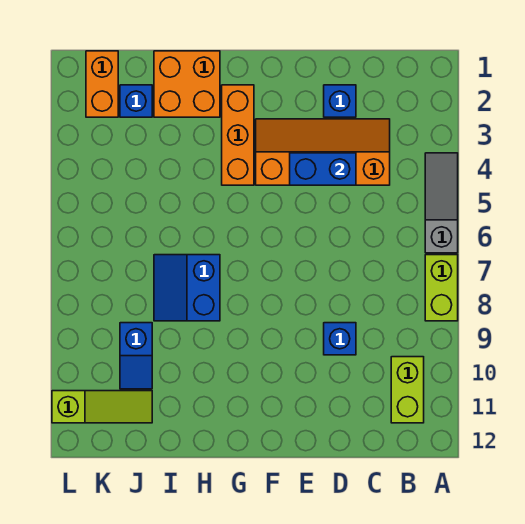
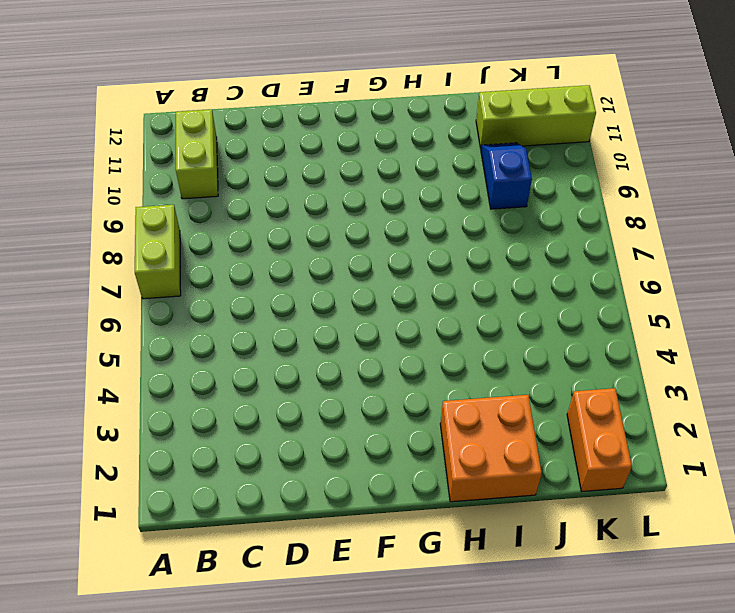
lime brick J11:L11 level 1 -> lime slope J11:L11 level 1 top L
none -> grey slope A4:A6 level 1 top 6
none -> orange slope C3:F4 level 1 top 4
none -> blue brick D2 level 1

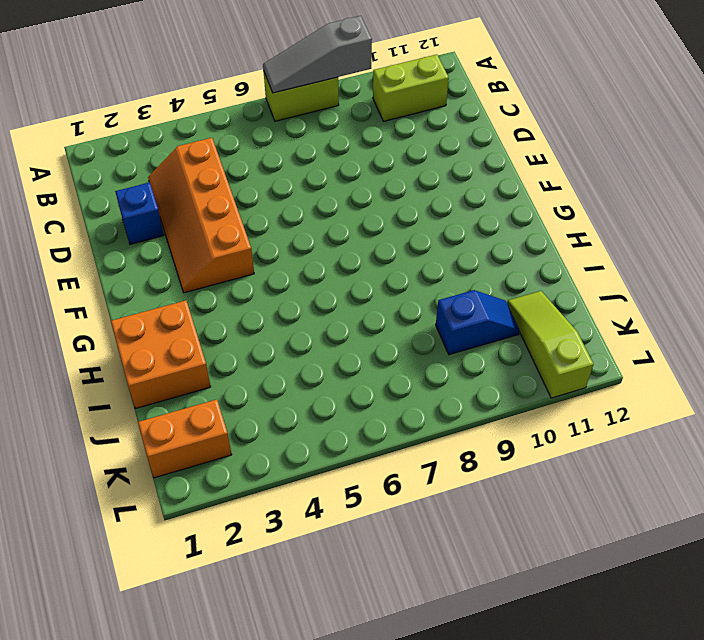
grey slope A7:A9 level 2 top 9 -> grey slope A4:A6 level 1 top 6
none -> blue brick D9 level 1
none -> orange brick G2:G4 level 1
none -> blue slope H7:I8 level 1 top H

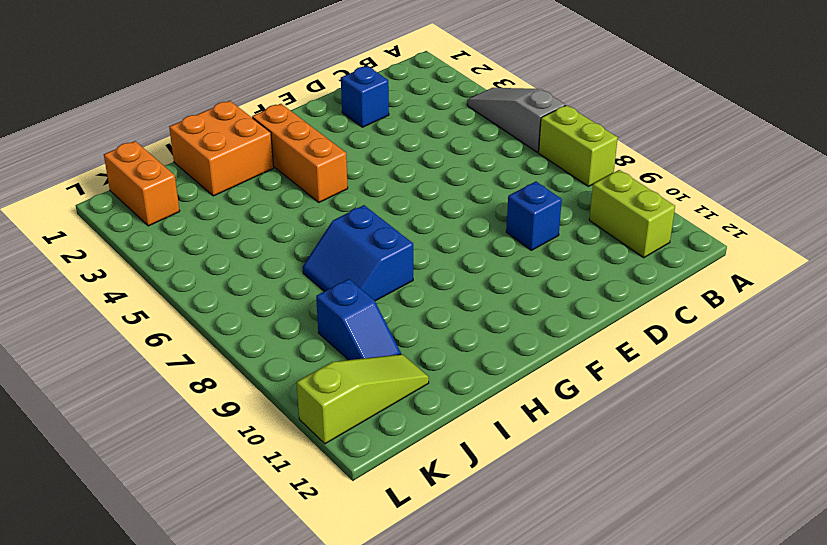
none -> orange slope C3:F4 level 1 top 4
none -> blue brick J2 level 1
none -> blue brick D4:E4 level 2

